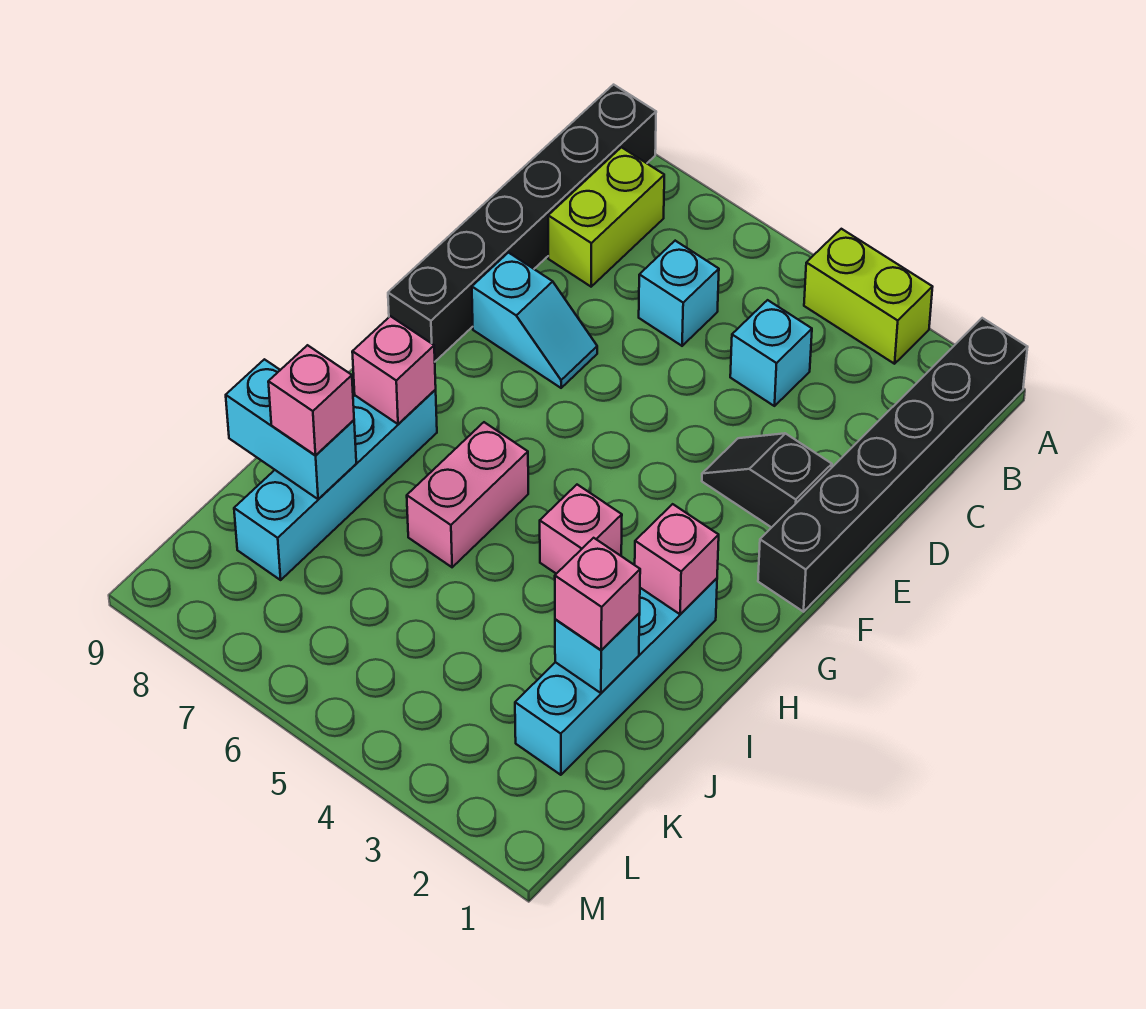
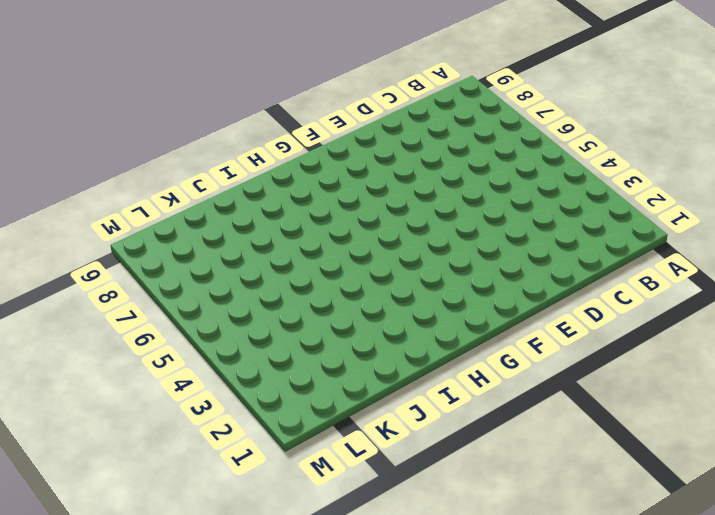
none -> black brick A1:F1 level 1
none -> lime brick A3:A4 level 1
none -> black brick A9:F9 level 1

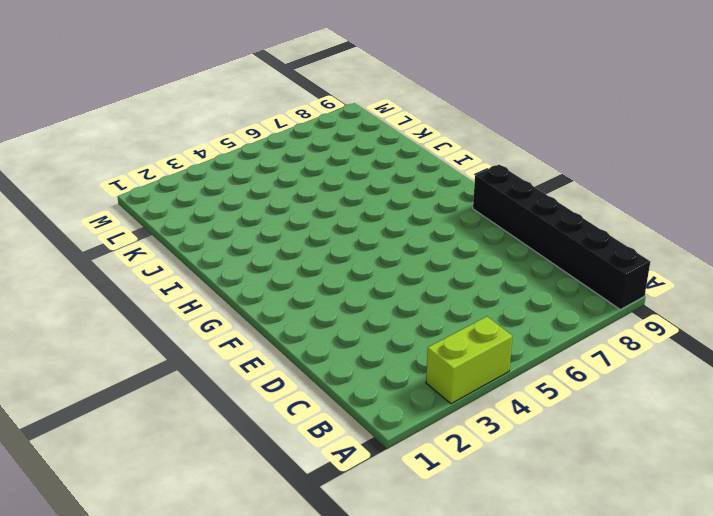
none -> black brick A1:F1 level 1
none -> lime brick B8:C8 level 1
none -> cyan brick C4 level 1

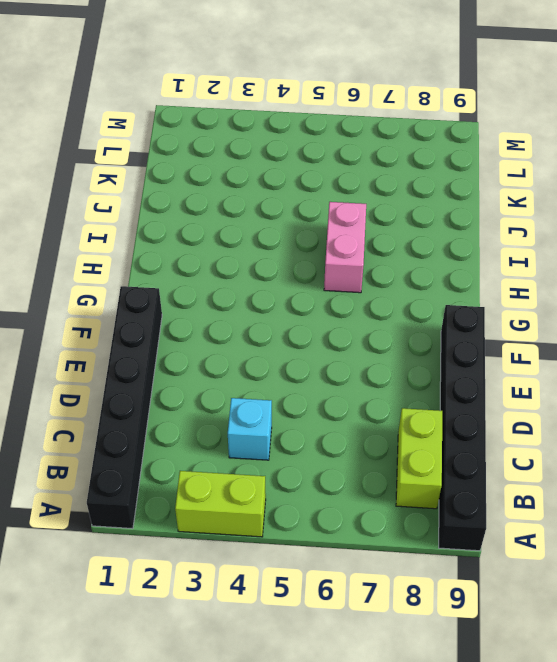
none -> cyan brick C6 level 1
none -> black slope E2:E3 level 1 top 2
none -> cyan slope E7:E8 level 1 top 8

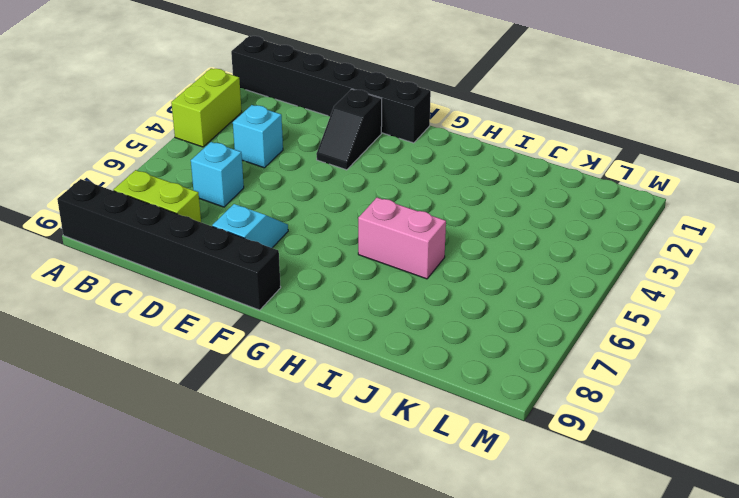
none -> cyan brick H2:K2 level 1
none -> pink brick H4 level 1
none -> cyan brick H8:K8 level 1

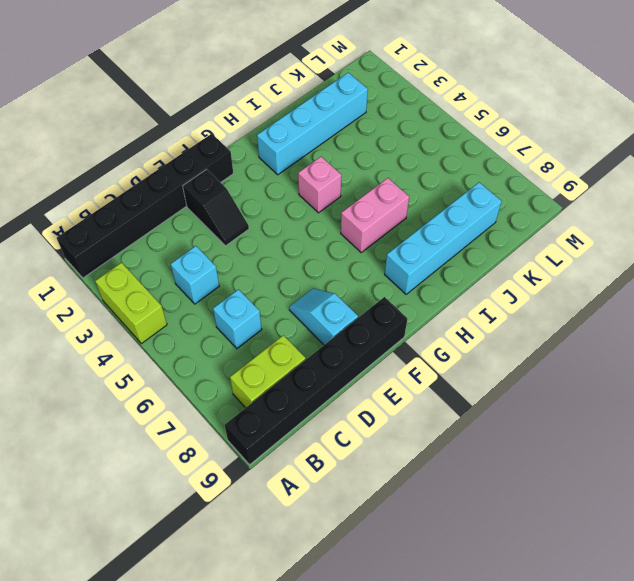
none -> pink brick H2 level 2
none -> pink brick H8 level 2
none -> cyan brick J2 level 2

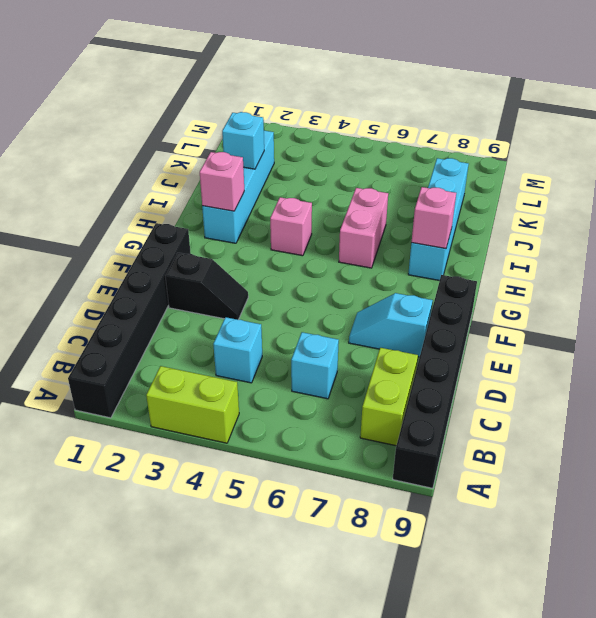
none -> cyan brick J8:J9 level 2
none -> pink brick J2 level 3
none -> pink brick J8 level 3

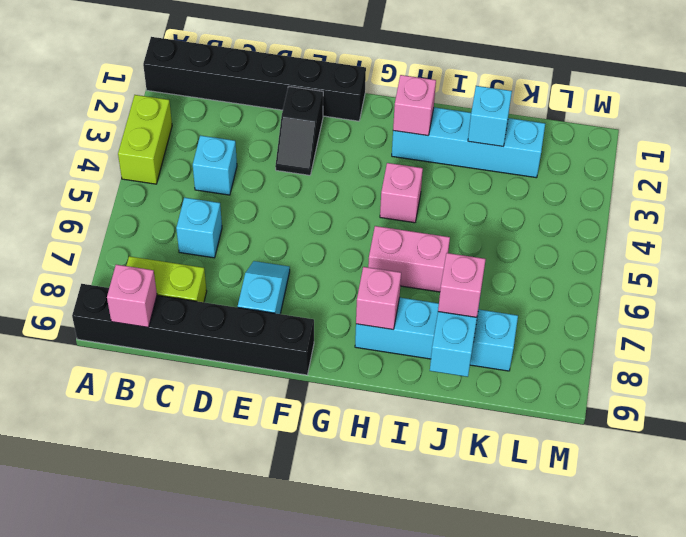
pink brick B9 level 2 -> pink brick J2 level 3

